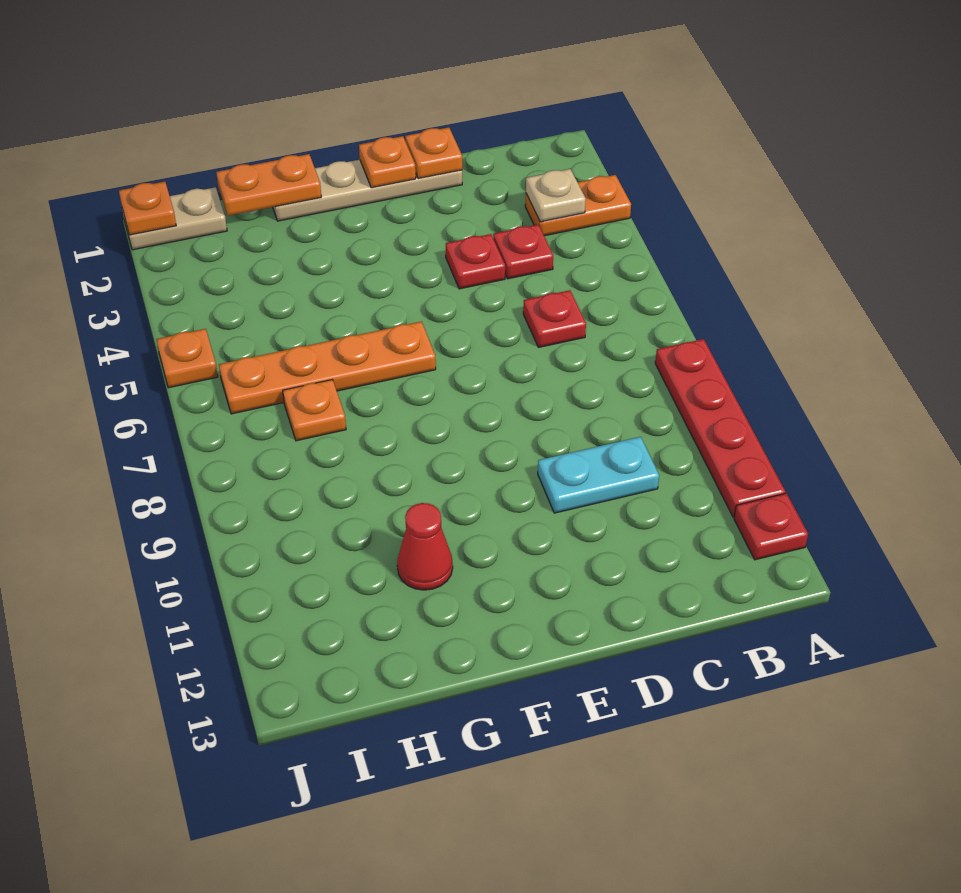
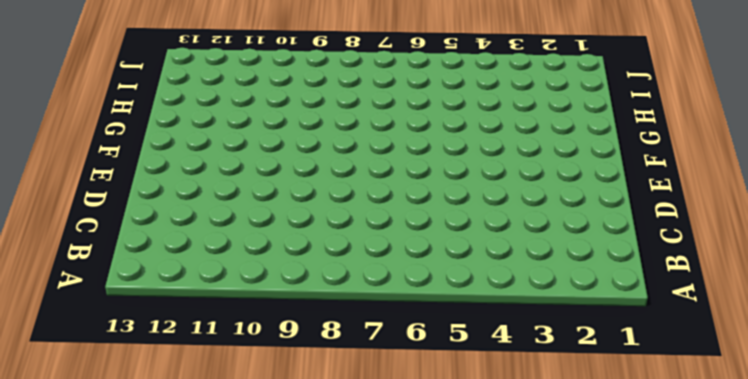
none -> orange plate A3:B3 level 1
none -> red plate A8:A11 level 1
none -> red plate A12 level 1

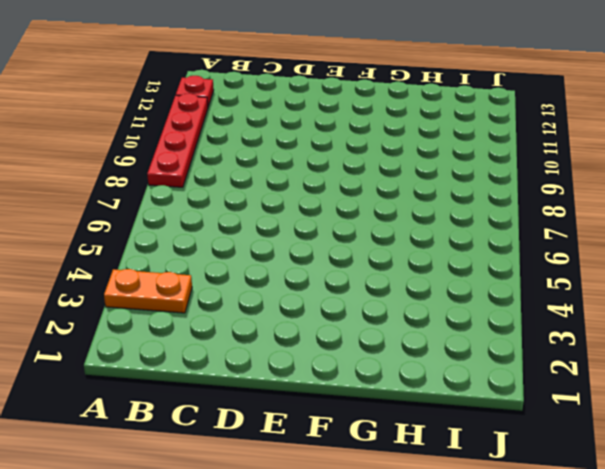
none -> red plate C4 level 1
none -> red plate C6 level 1
none -> cyan plate C10:D10 level 1

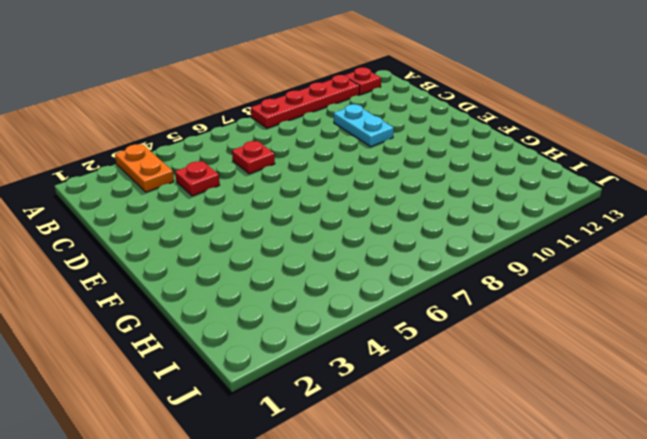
none -> tan plate D1:G1 level 1
none -> red plate D4 level 1
none -> orange plate F6:I6 level 1

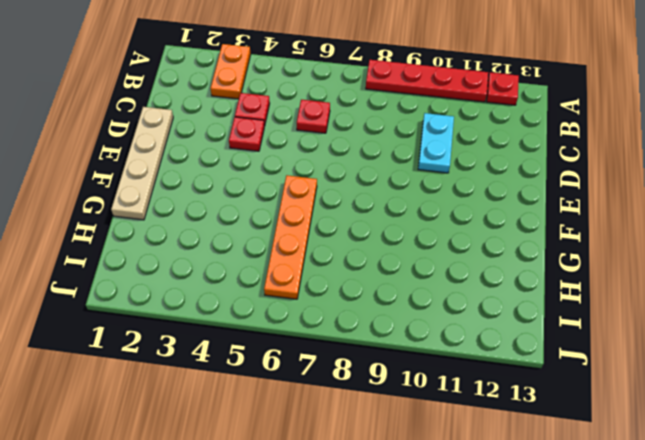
none -> red cone G11 level 1
none -> orange plate H7 level 1
none -> tan plate I1:J1 level 1

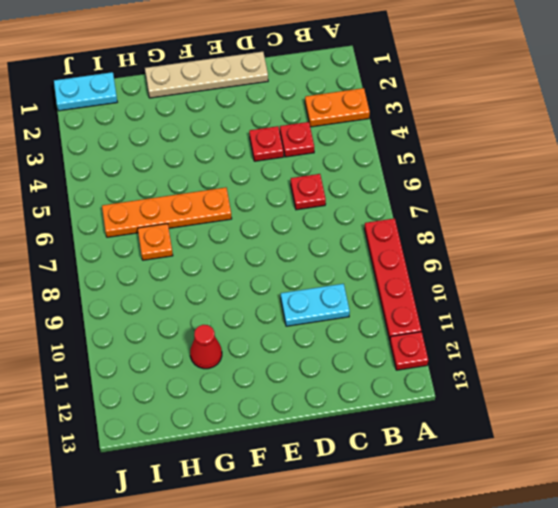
cyan plate I1:J1 level 1 -> tan plate I1:J1 level 1
none -> orange plate J5 level 1
none -> tan plate B3 level 2
none -> orange plate D1 level 2

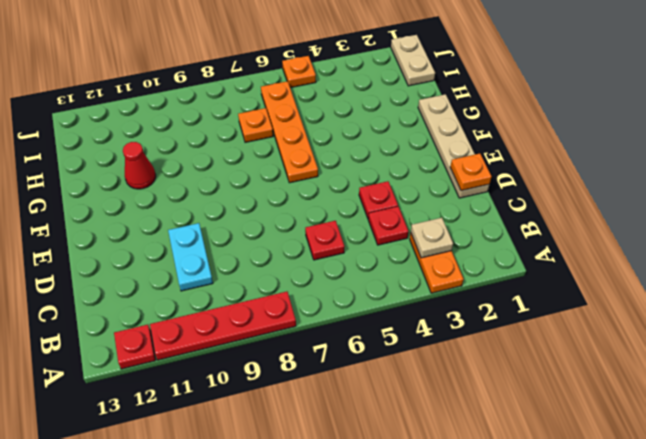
none -> orange plate E1 level 2
none -> orange plate G1:H1 level 2
none -> orange plate J1 level 2

